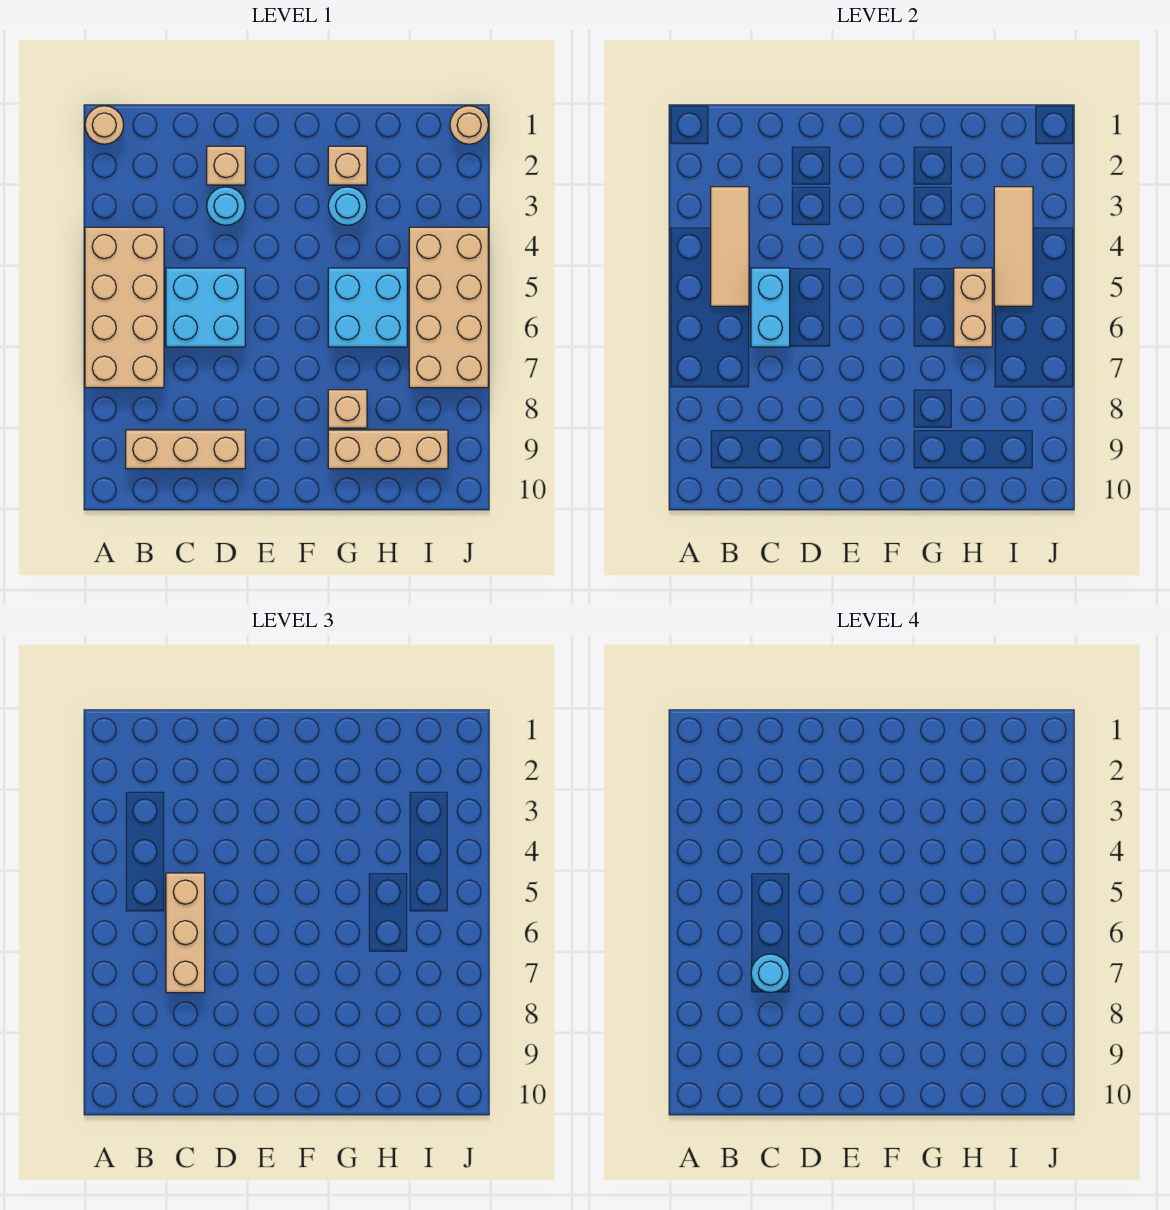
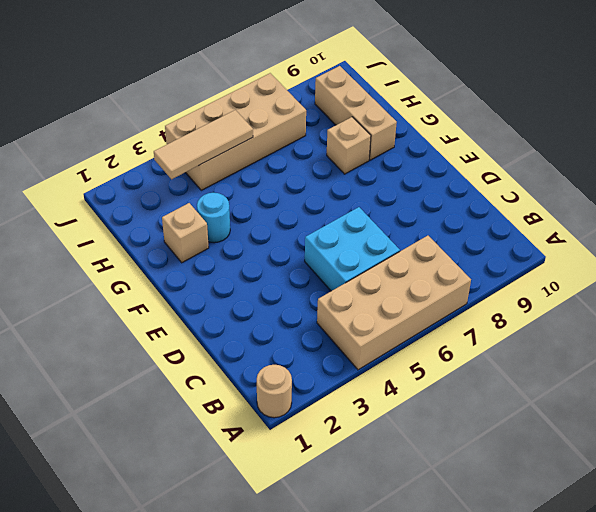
none -> tan brick B9:D9 level 1
none -> tan brick D2 level 1
none -> cyan round brick D3 level 1

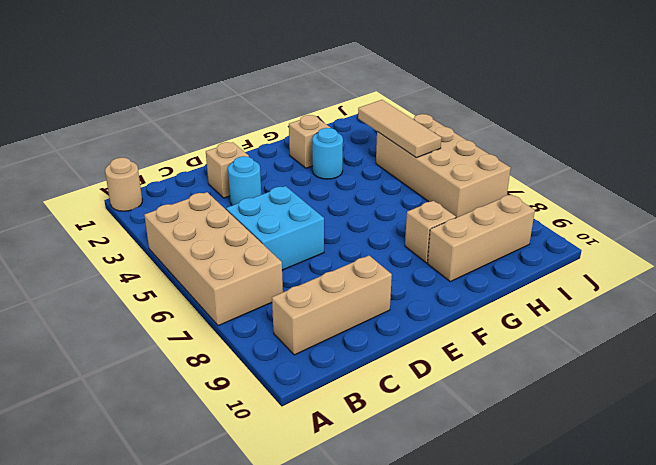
none -> cyan brick G5:H6 level 1
none -> tan round brick J1 level 1
none -> tan tile B3:B5 level 2

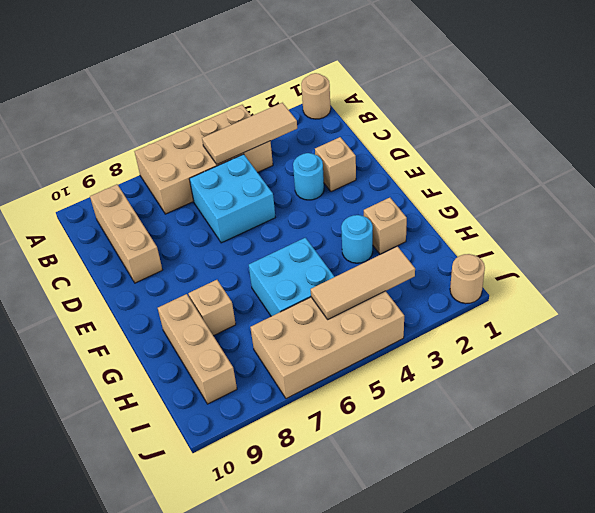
none -> cyan brick C5:C6 level 2
none -> tan brick H5:H6 level 2
none -> tan brick C5:C7 level 3

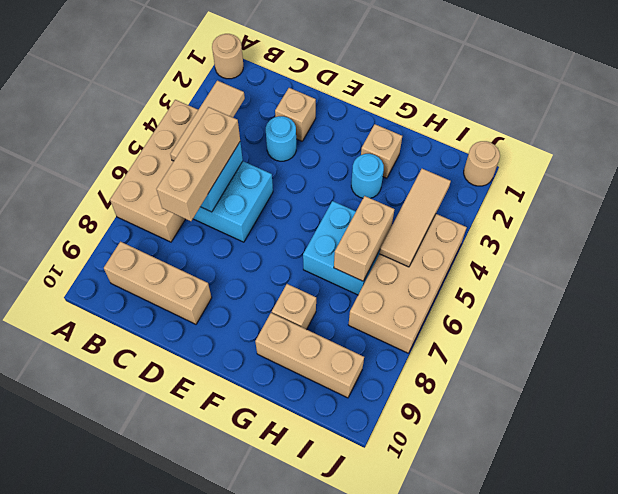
none -> cyan round brick C7 level 4

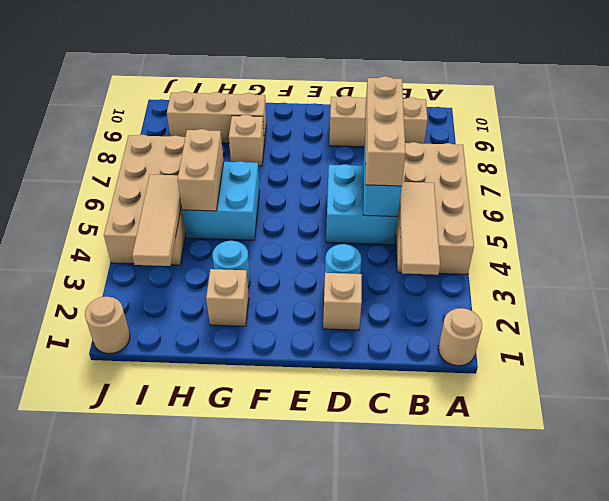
none -> cyan round brick C7 level 4

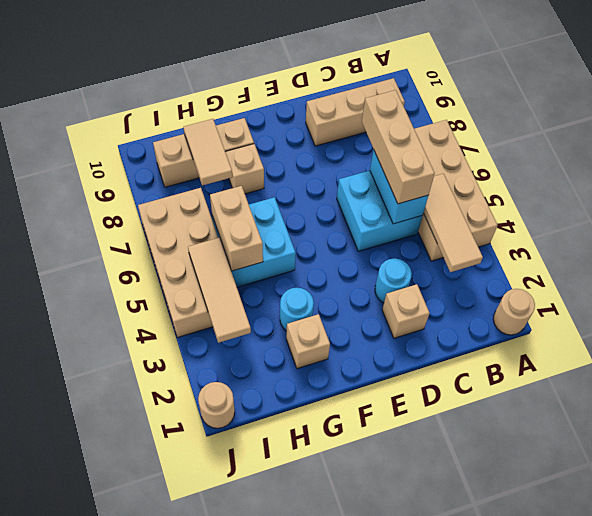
tan tile H8:H9 level 2 -> none
none -> cyan round brick C7 level 4

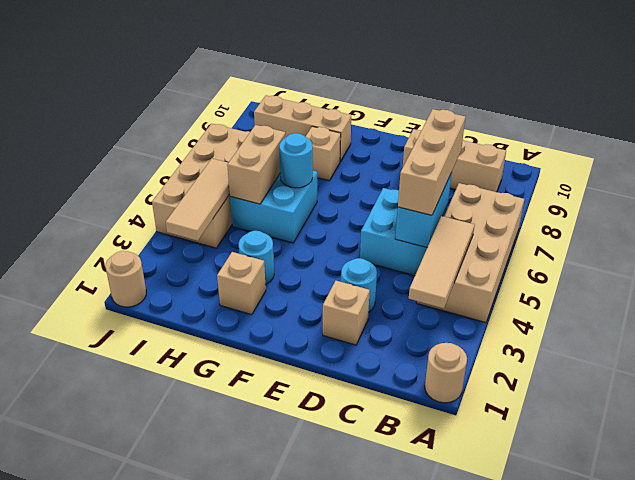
cyan round brick G6 level 2 -> cyan round brick C7 level 4

